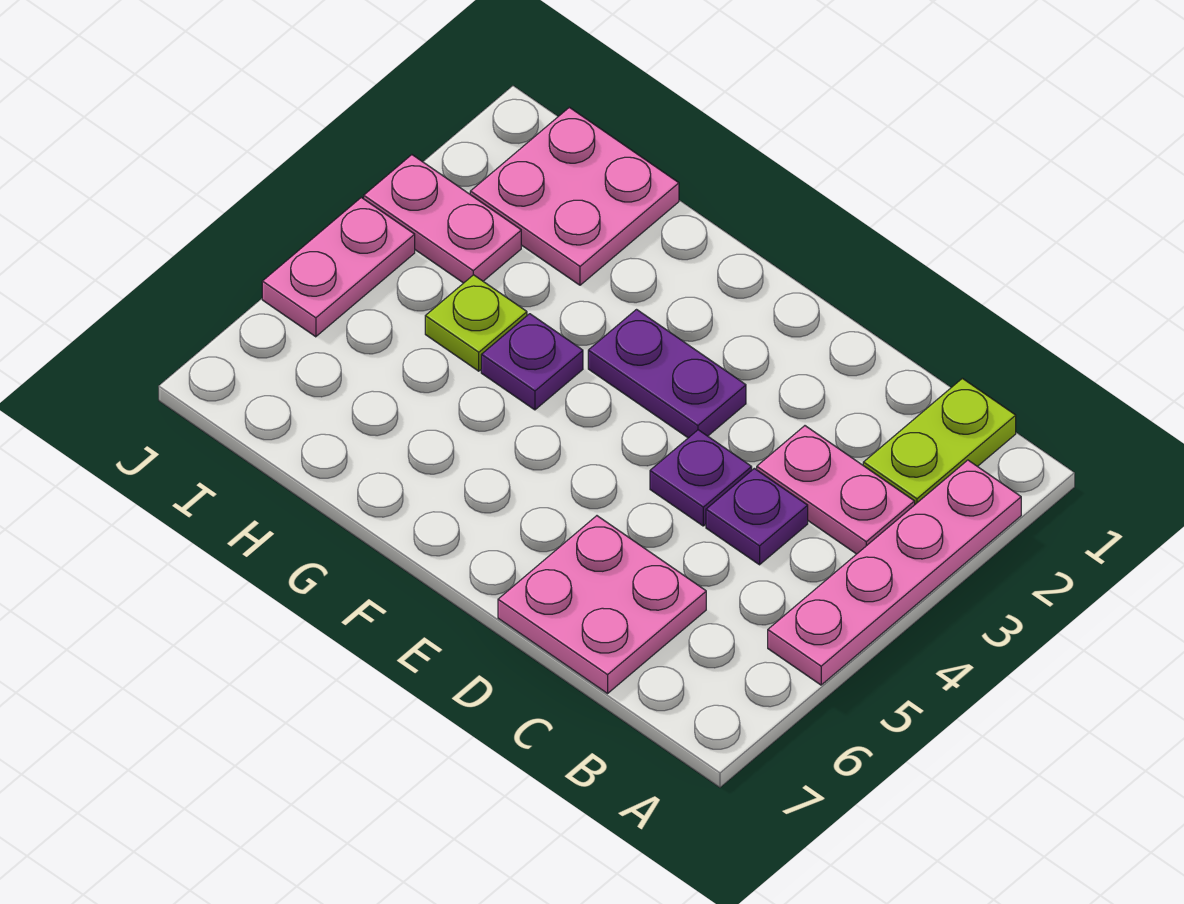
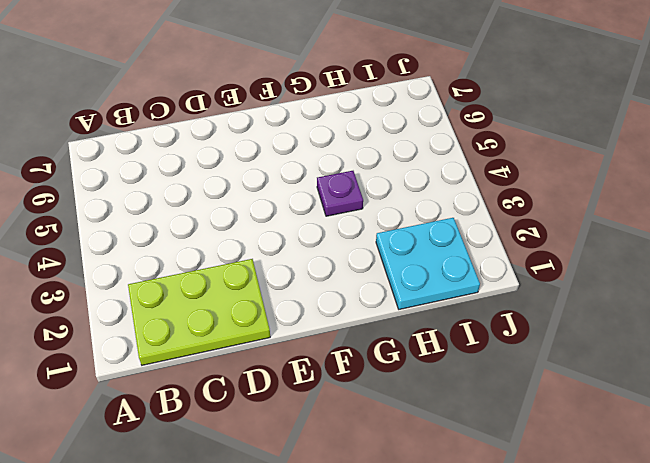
lime plate B1:D2 level 1 -> lime plate B1:B2 level 1
cyan plate H1:I2 level 1 -> pink plate H1:I2 level 1
none -> pink plate A2:A5 level 1
none -> pink plate B3:C3 level 1
none -> purple plate C4 level 1

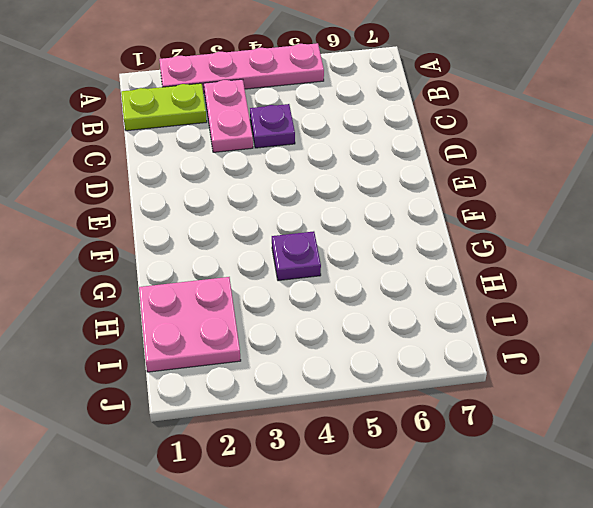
none -> pink plate C6:D7 level 1
none -> purple plate D4 level 1
none -> purple plate E3:F3 level 1

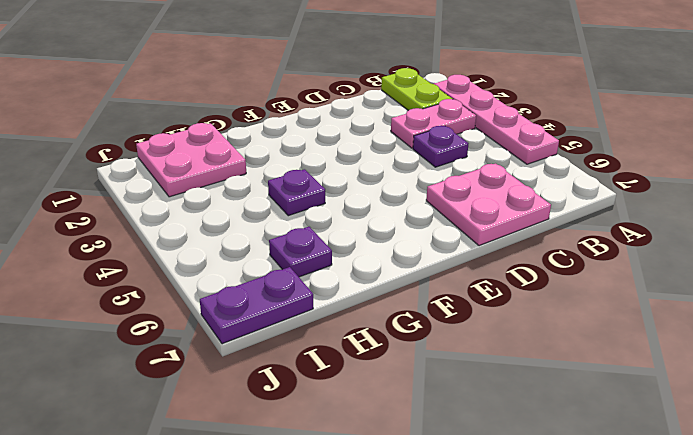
purple plate H6 level 1 -> purple plate D4 level 1
purple plate I7:J7 level 1 -> purple plate E3:F3 level 1
none -> lime plate H4 level 1
none -> pink plate I3:J3 level 1
none -> pink plate J4:J5 level 1

